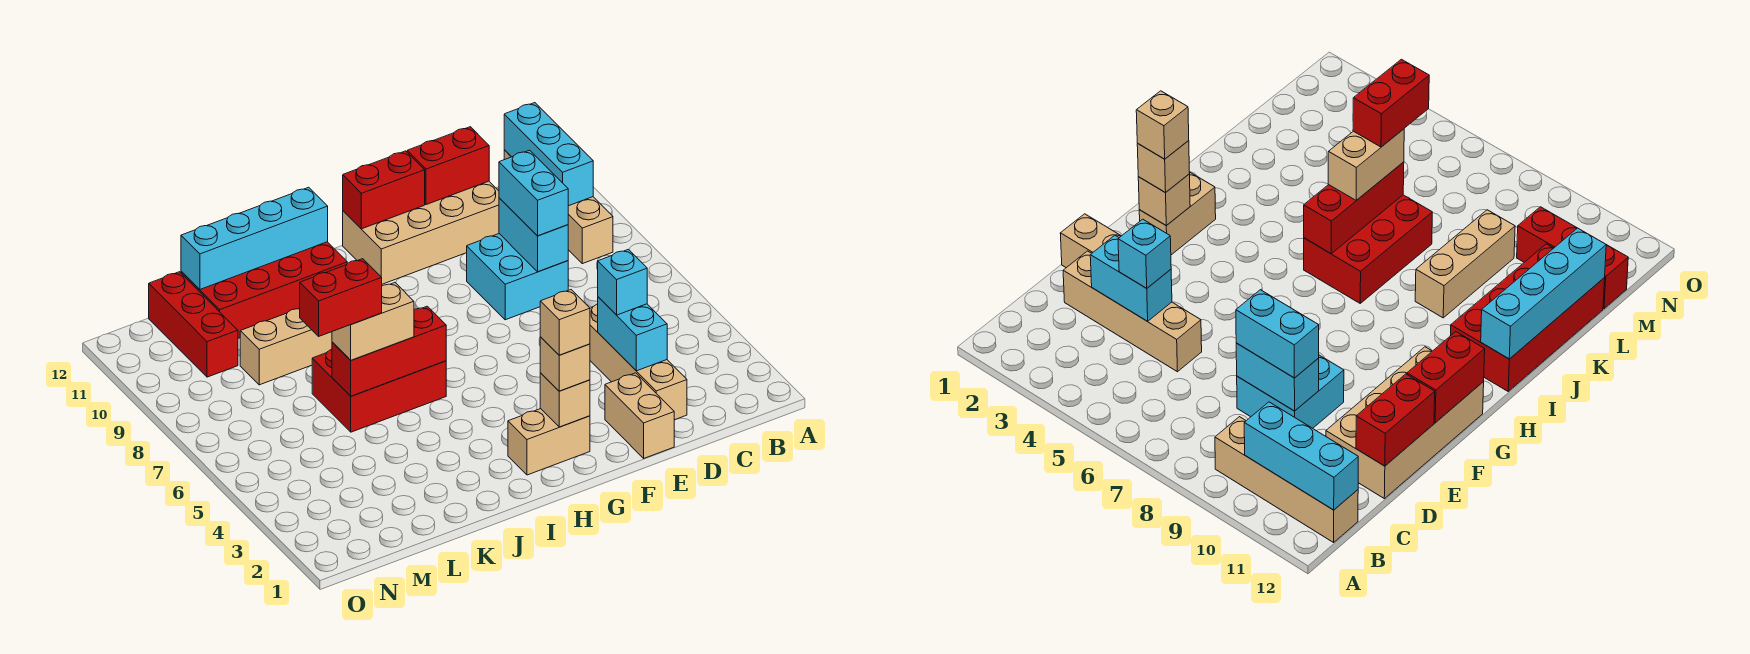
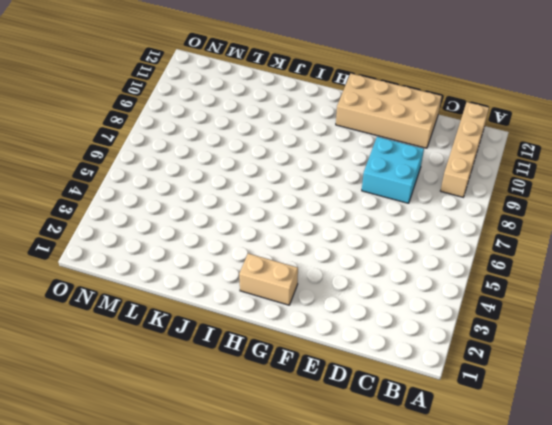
none -> tan brick D2:D5 level 1
none -> tan brick E1:E2 level 1
none -> red brick I6:K7 level 1

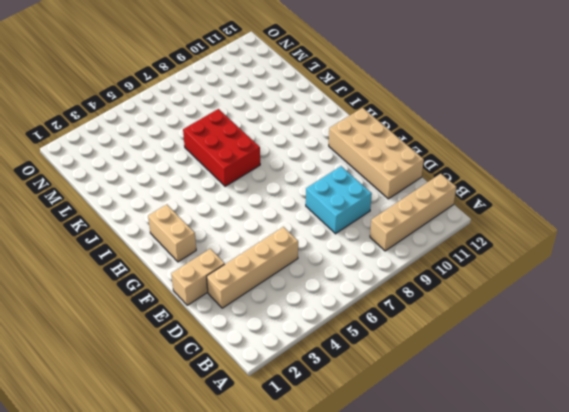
none -> red brick I11:L12 level 1
none -> tan brick J9:L9 level 1
none -> red brick M10:M12 level 1

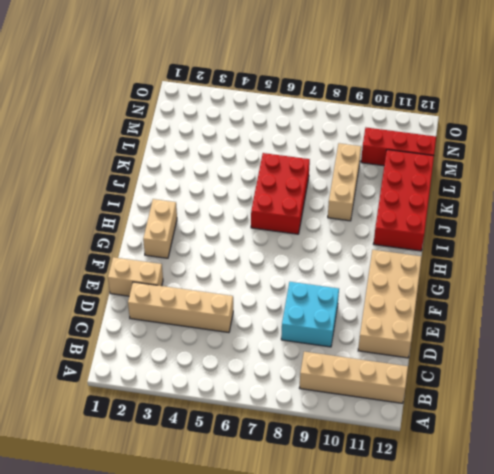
none -> cyan brick B10:B12 level 2
none -> cyan brick D3:D4 level 2
none -> cyan brick D8:D9 level 2

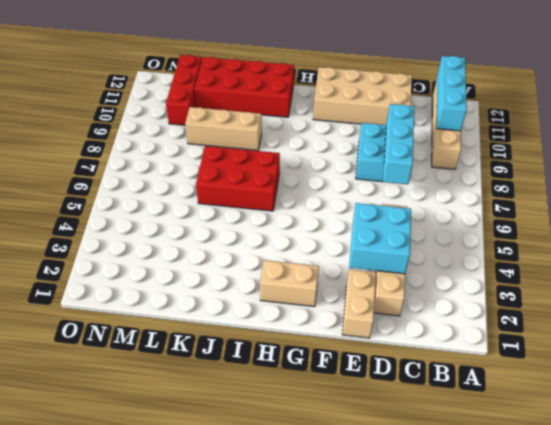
cyan brick D3:E4 level 2 -> cyan brick D3:D4 level 2
cyan brick D7:D9 level 2 -> cyan brick D8:D9 level 2
none -> red brick D12:E12 level 2
none -> red brick F12:G12 level 2
none -> tan brick G2 level 2

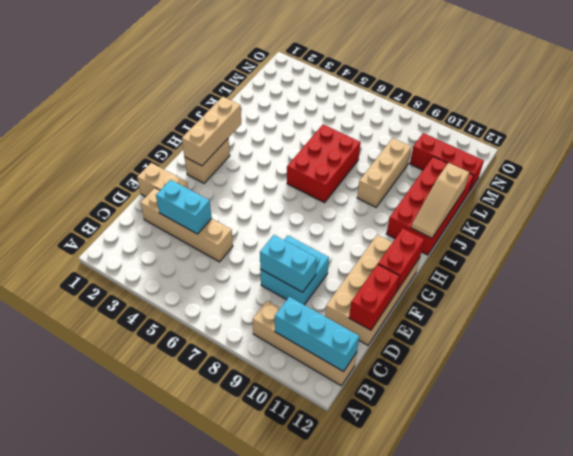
tan brick G2:I2 level 2 -> tan brick G2 level 2
tan slope I12:K12 level 2 top K -> cyan brick I12:L12 level 2
none -> red brick I6:K6 level 2
none -> cyan brick D4 level 3
none -> cyan brick D8:D9 level 3

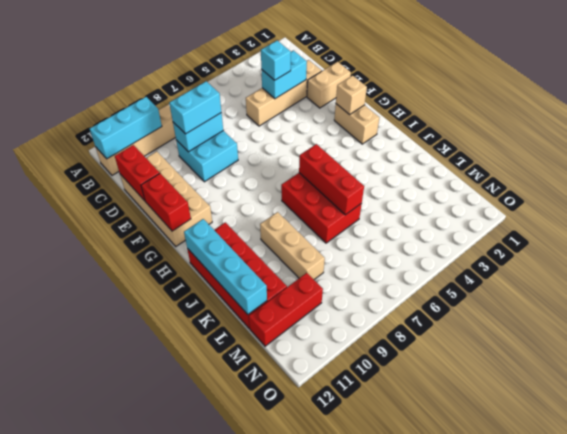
none -> tan brick G2 level 3
none -> tan brick J6:K6 level 3
none -> tan brick G2 level 4

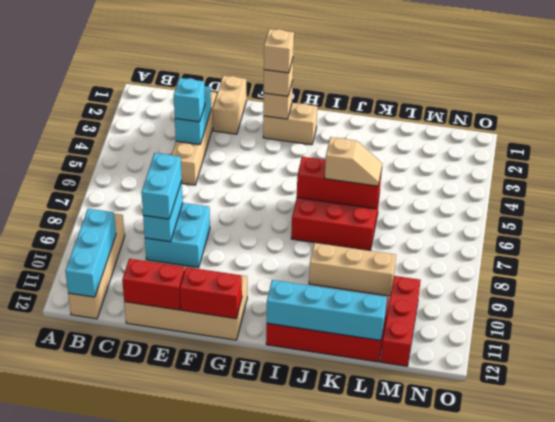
tan slope J6:K6 level 3 top J -> tan brick J6:K6 level 3
none -> red brick K6:L6 level 4

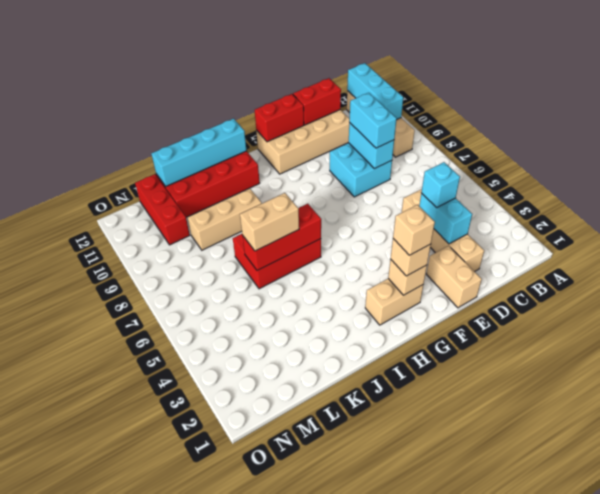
none -> red brick K6:L6 level 4

